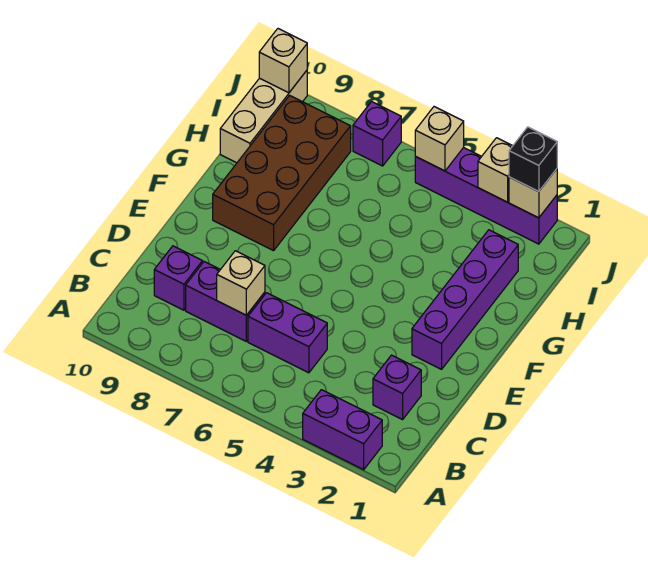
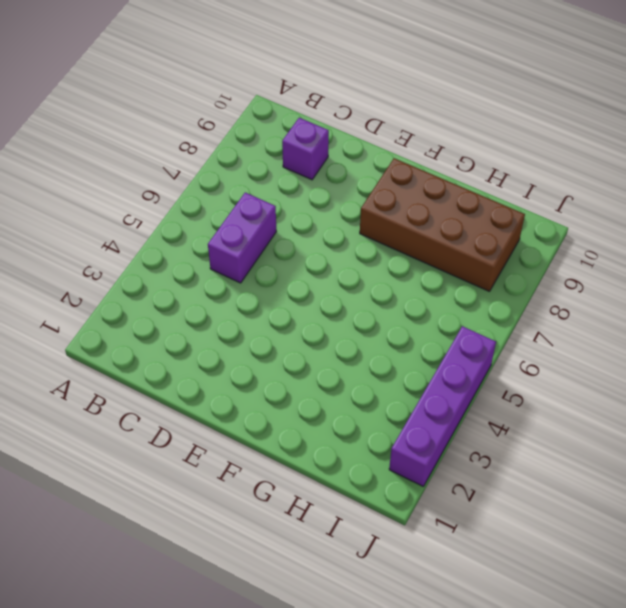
none -> purple brick A2:A3 level 1
none -> purple brick C2 level 1
none -> purple brick C7:C8 level 1

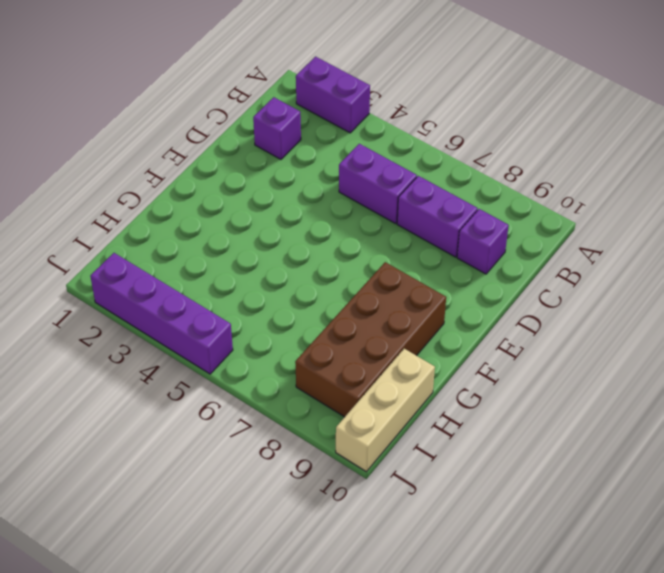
none -> purple brick E2:H2 level 1
none -> purple brick J7 level 1
none -> tan brick C7 level 2

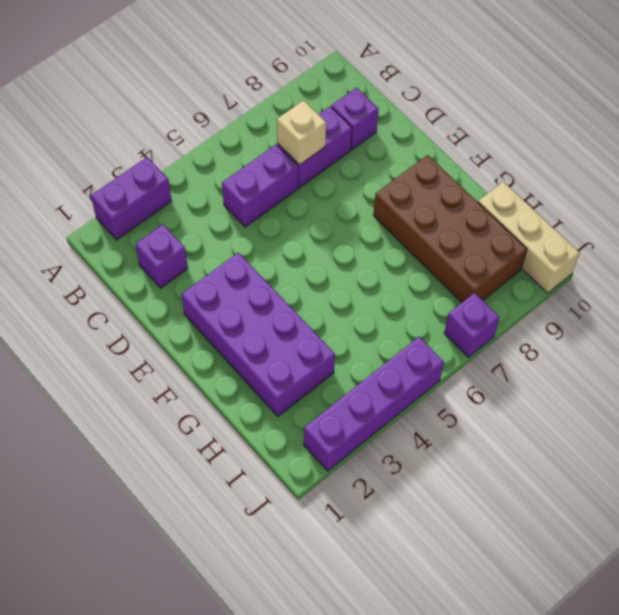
purple brick E2:H3 level 1 -> purple brick E2:H2 level 1
none -> tan brick J2 level 2
none -> tan brick J3 level 2
none -> tan brick J5 level 2

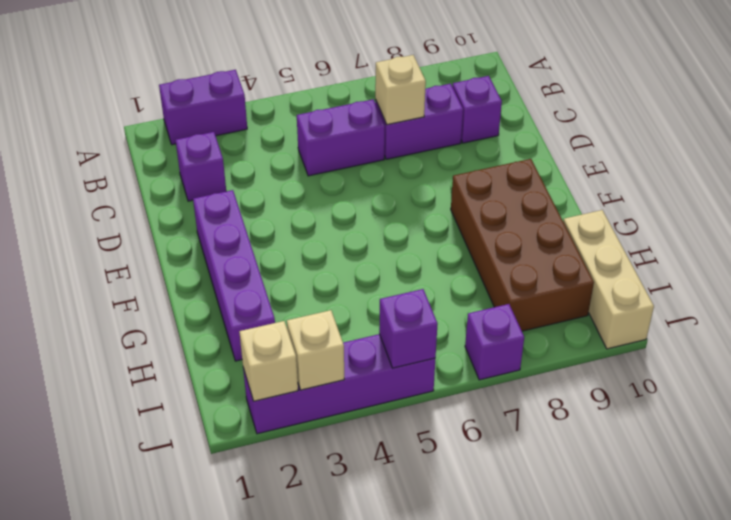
purple brick J5 level 2 -> tan brick J5 level 2
none -> tan brick J10 level 2
none -> black brick J2 level 3

